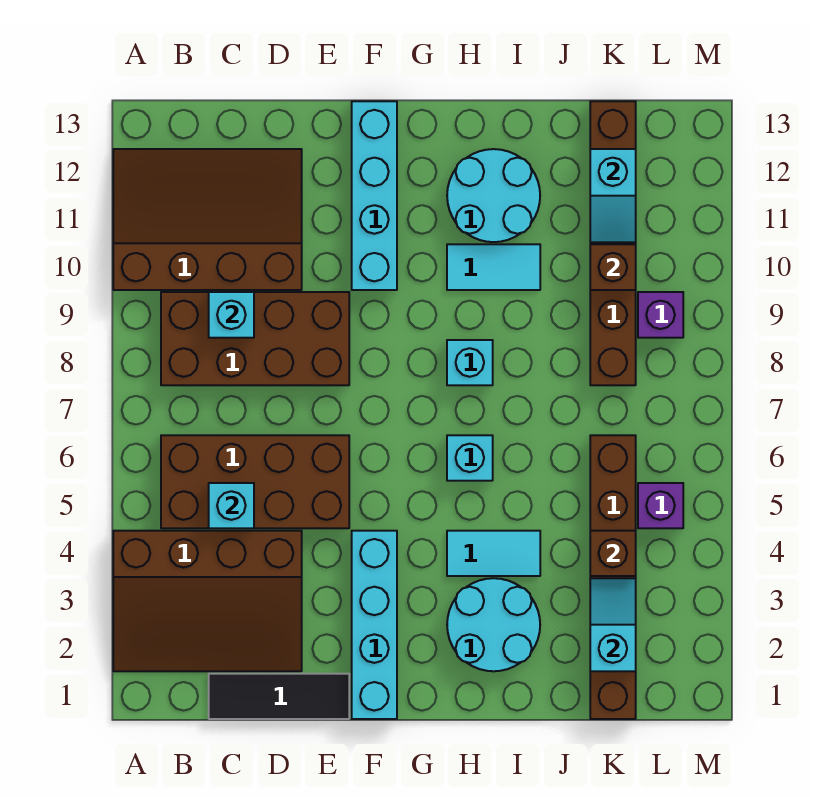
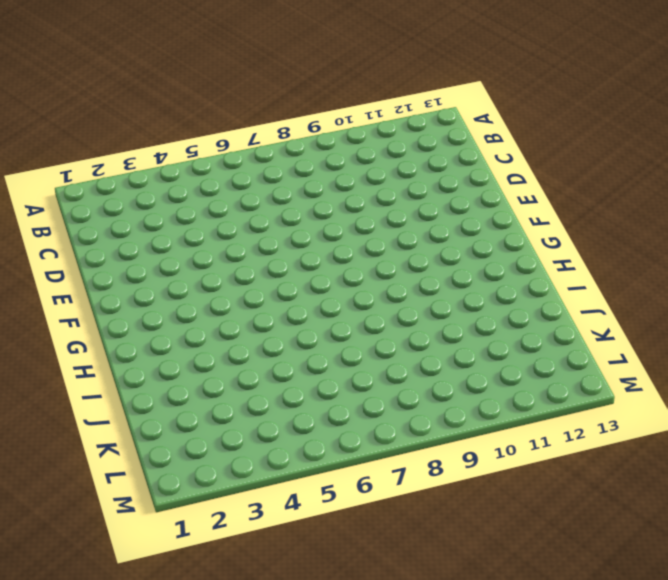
none -> brown slope A2:D4 level 1 top 4
none -> brown slope A10:D12 level 1 top 10
none -> brown brick B5:E6 level 1

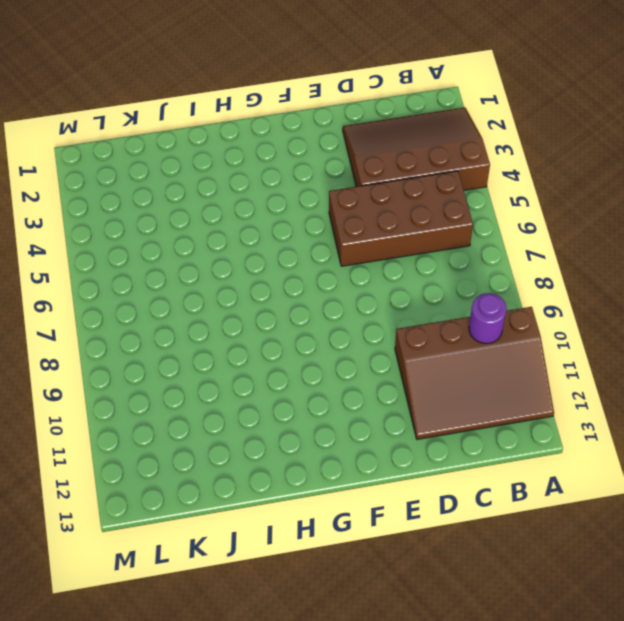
purple round brick B10 level 2 -> none
none -> brown brick B8:E9 level 1
none -> black tile C1:E1 level 1
none -> cyan brick F1:F4 level 1

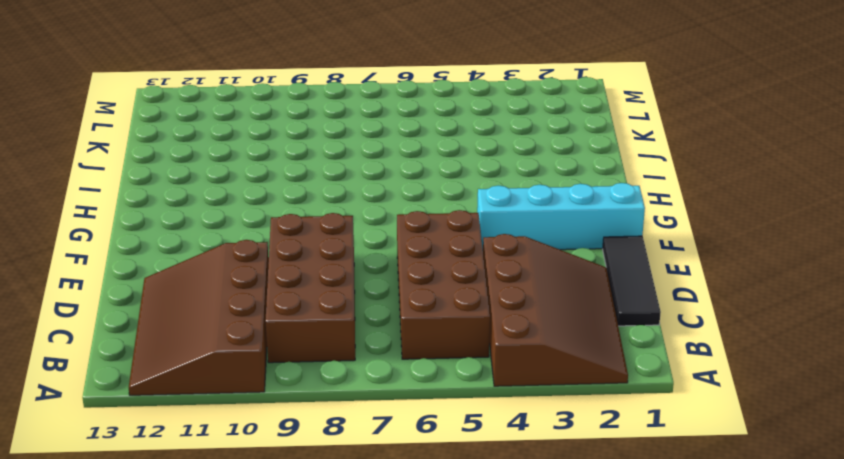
none -> cyan brick F10:F13 level 1
none -> cyan round brick H2:I3 level 1
none -> cyan tile H4:I4 level 1

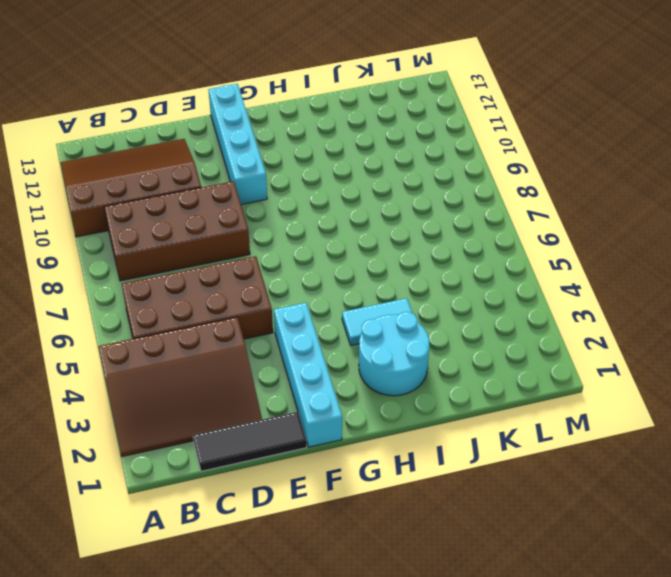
none -> cyan brick H6 level 1
none -> cyan brick H8 level 1
none -> cyan tile H10:I10 level 1

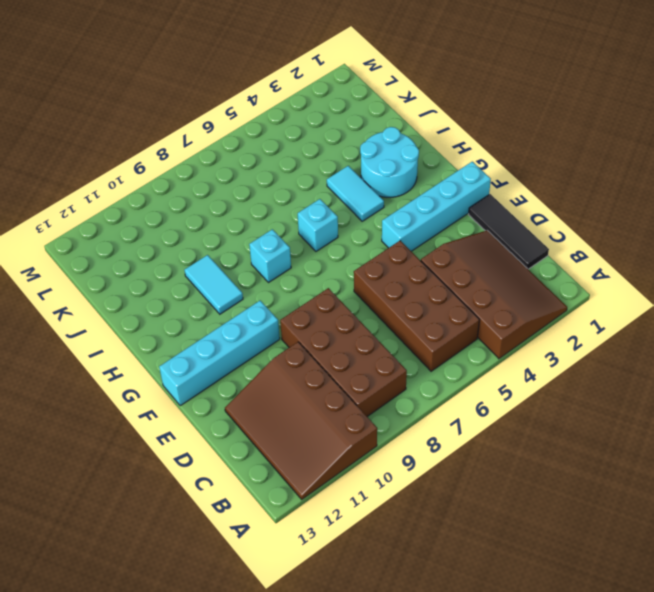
none -> cyan round brick H11:I12 level 1
none -> brown brick K1:K6 level 1
none -> brown brick K8:K13 level 1

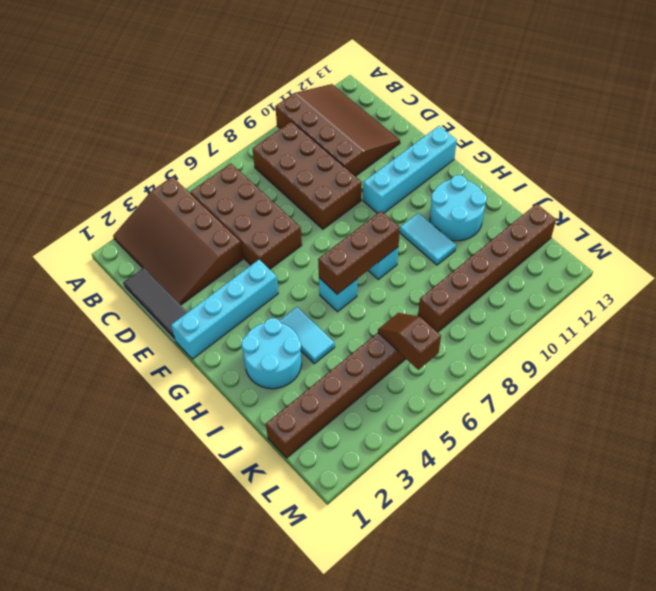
brown brick H6:H8 level 2 -> none
brown slope K6:L6 level 2 top L -> none
none -> purple brick L5 level 1
none -> purple brick L9 level 1
none -> cyan brick C5 level 2

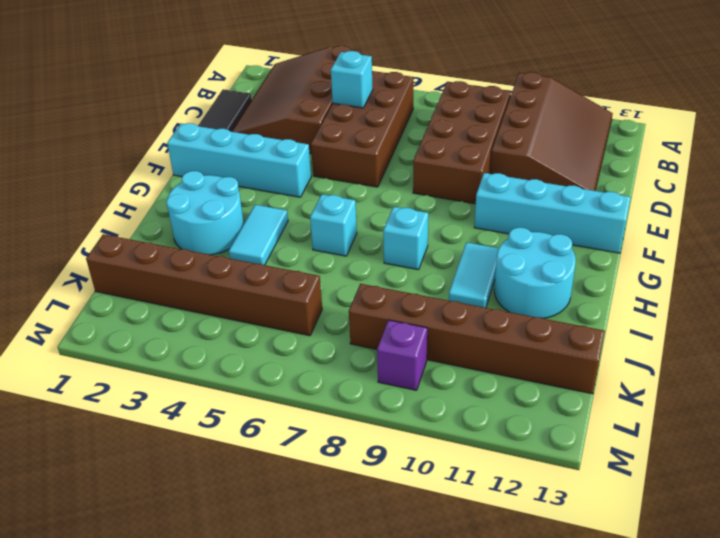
none -> purple brick L5 level 1
none -> cyan brick C9 level 2
none -> cyan slope K2:K3 level 2 top 2

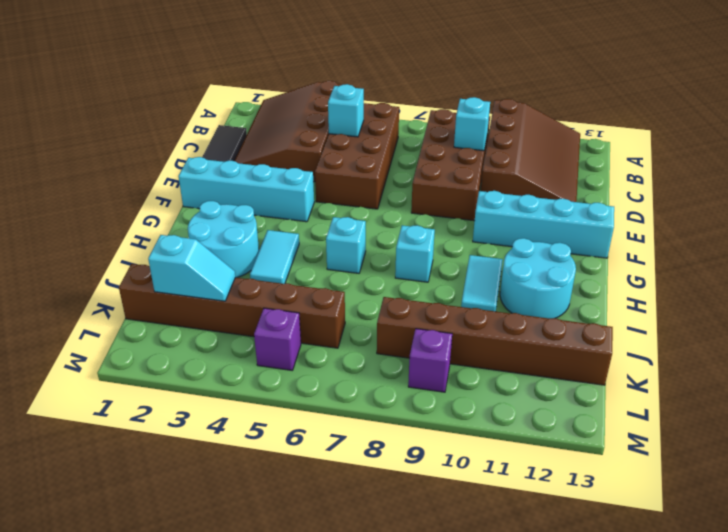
none -> brown brick K4 level 2
none -> brown brick K10 level 2
none -> cyan slope K11:K12 level 2 top 12

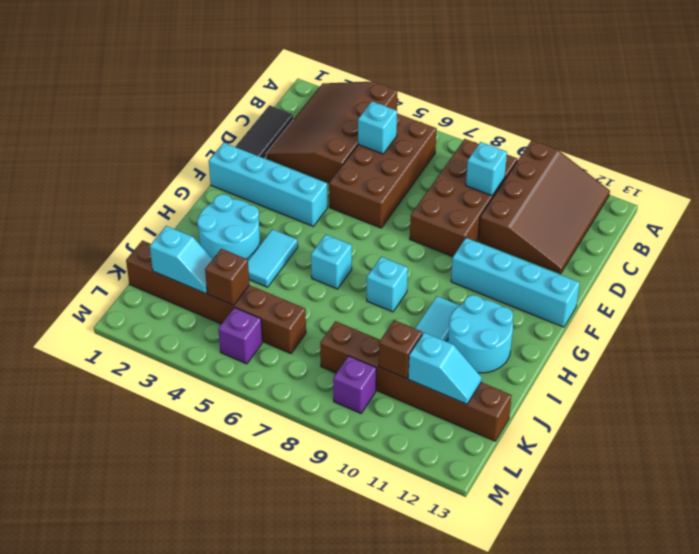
cyan slope K11:K12 level 2 top 11 -> cyan slope K11:K12 level 2 top 12

